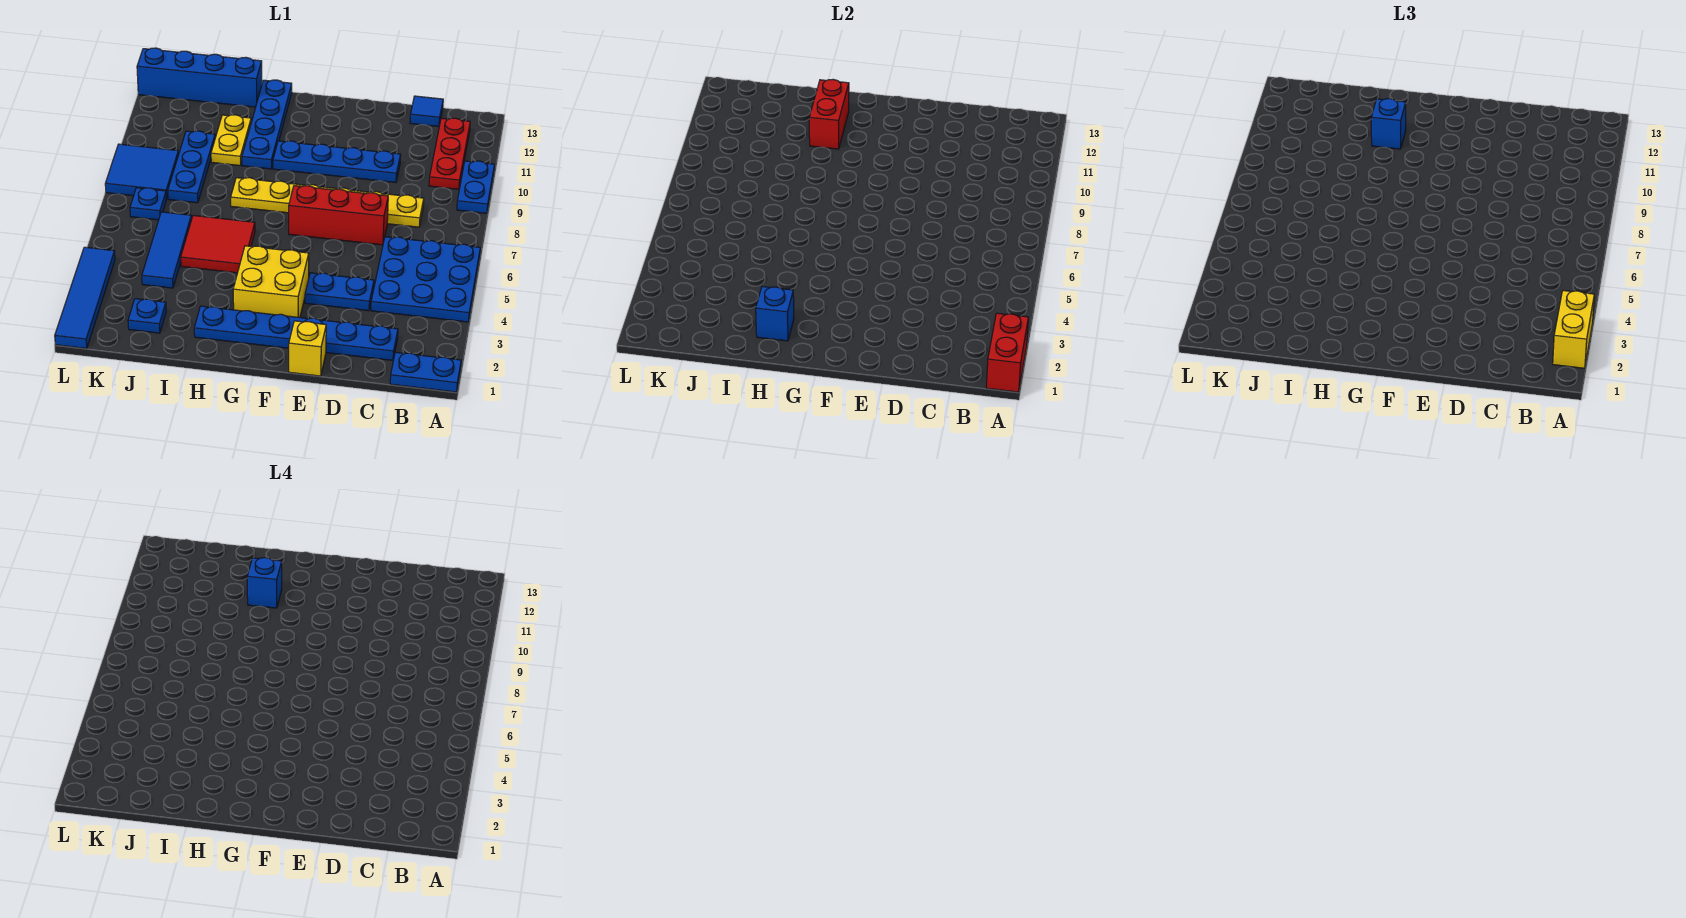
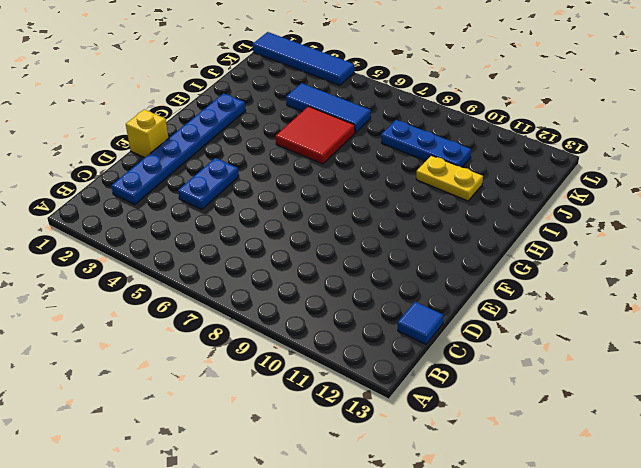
none -> blue plate A1:B1 level 1
none -> blue plate A4:C6 level 1
none -> blue plate A9:A10 level 1

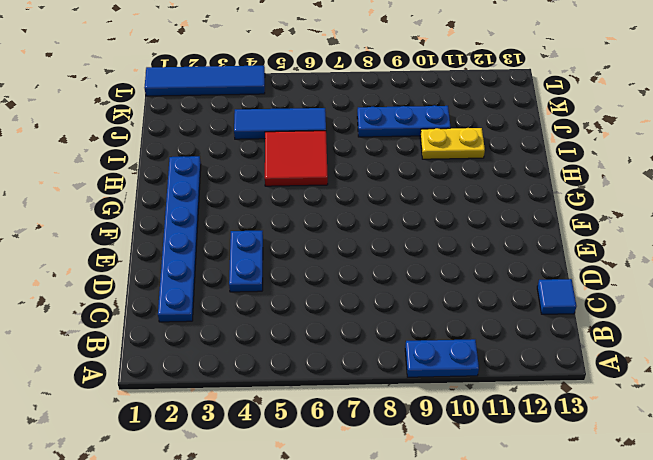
none -> blue plate A1:B1 level 1
none -> blue plate A4:C6 level 1
none -> red plate B10:B12 level 1

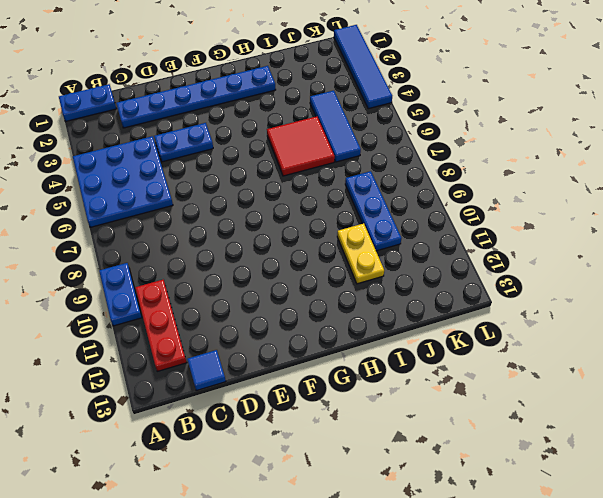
none -> yellow plate C8:H8 level 1
none -> red brick D7:F7 level 1
none -> blue plate D10:G10 level 1

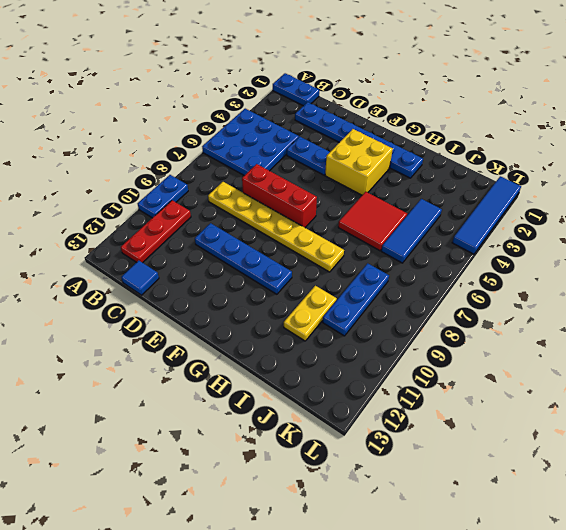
none -> yellow brick E1 level 1
none -> blue plate H10:H13 level 1
none -> blue brick I13:L13 level 1

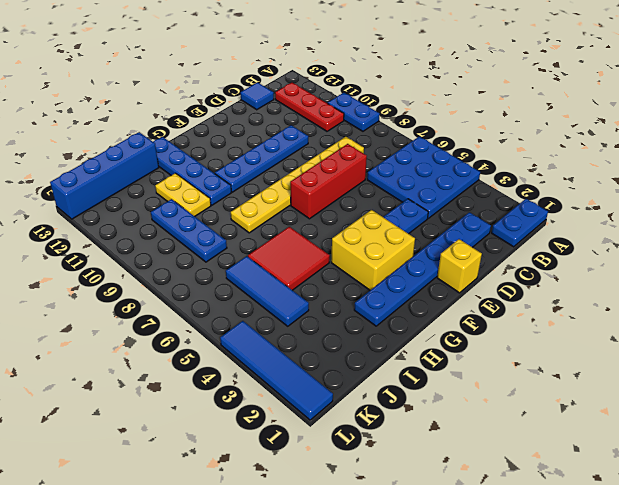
none -> blue plate J2 level 1
none -> blue plate K7 level 1
none -> blue tile K8:L9 level 1

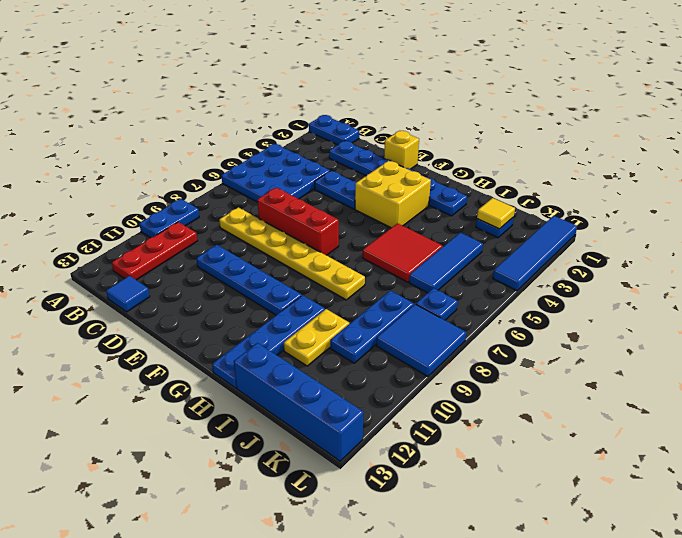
yellow tile J2 level 2 -> none
none -> red brick A1:A2 level 2
none -> blue brick H2 level 2
none -> red brick H11:H12 level 2

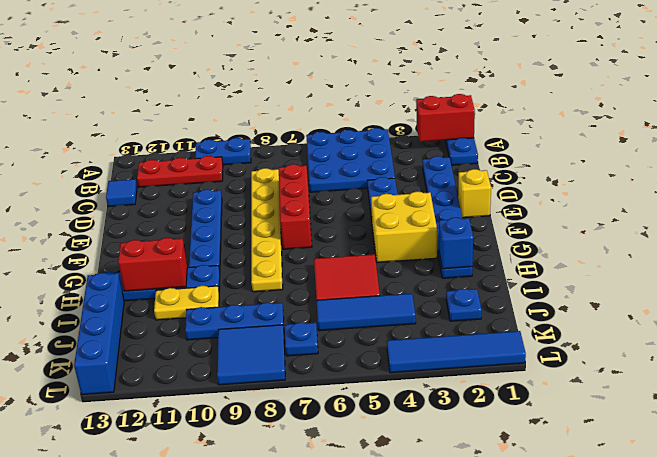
none -> yellow brick A2:A3 level 3
none -> blue brick H11 level 3
none -> blue brick H11 level 4

